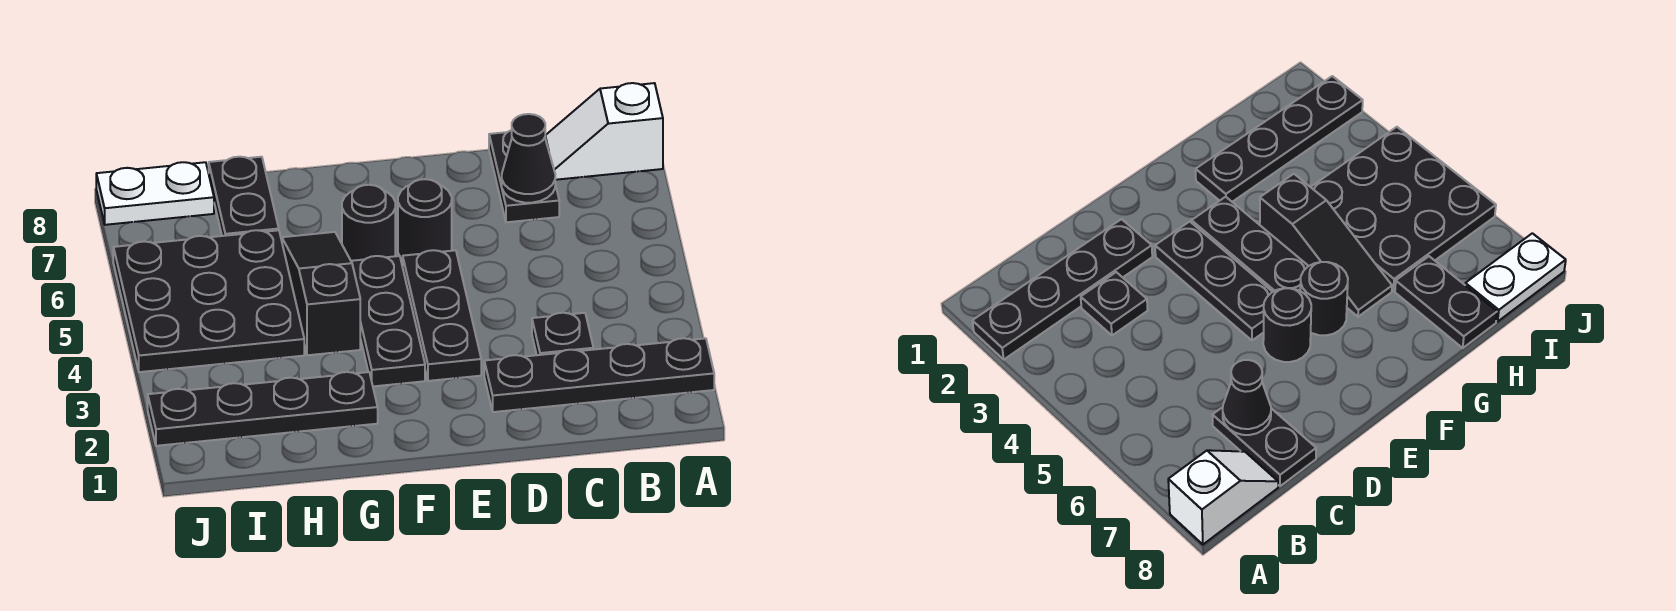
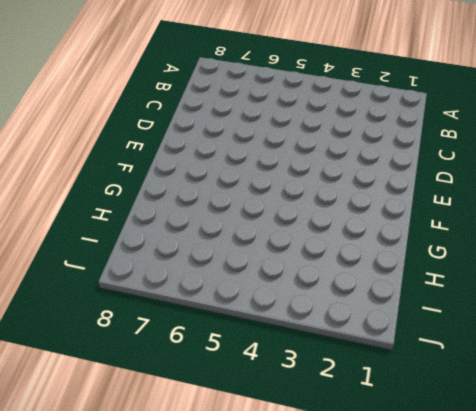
none -> black plate A2:D2 level 1
none -> white slope A8:B8 level 1 top A
none -> black plate C3 level 1

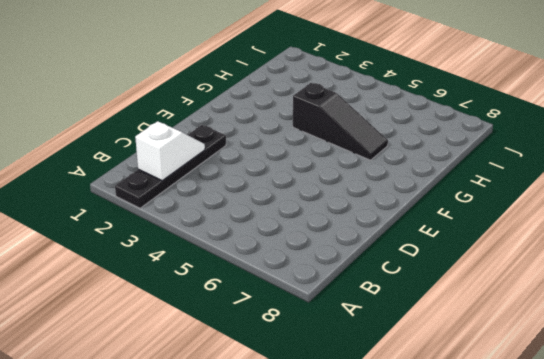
white slope B2:C2 level 2 top B -> white slope A8:B8 level 1 top A
none -> black plate C3 level 1
none -> black plate C7:C8 level 1
none -> black plate E3:E5 level 1

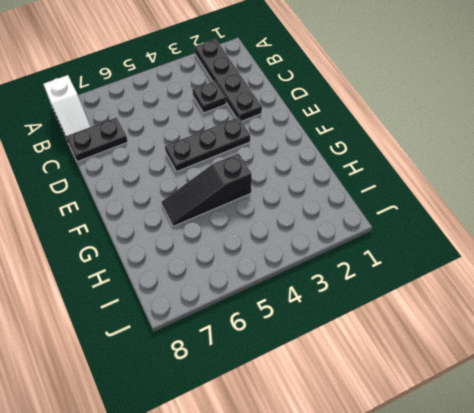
none -> black round brick E6 level 1
none -> black plate F3:F5 level 1
none -> black round brick F6 level 1

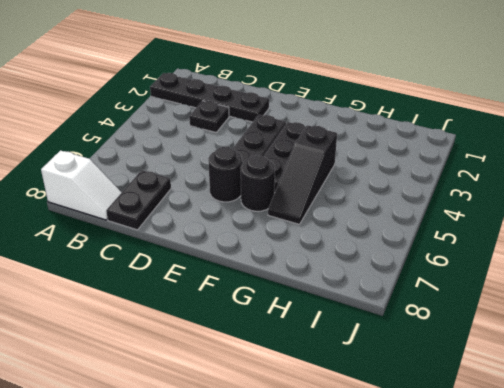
none -> black plate G2:J2 level 1
none -> black plate H4:J6 level 1
none -> black plate H7:H8 level 1

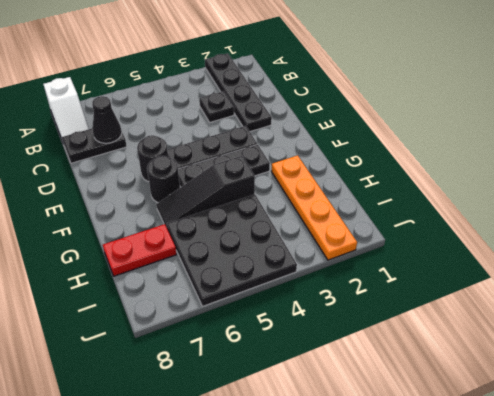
orange plate G2:J2 level 1 -> black plate G2:J2 level 1
red plate H7:H8 level 1 -> black plate H7:H8 level 1
none -> white plate I8:J8 level 1

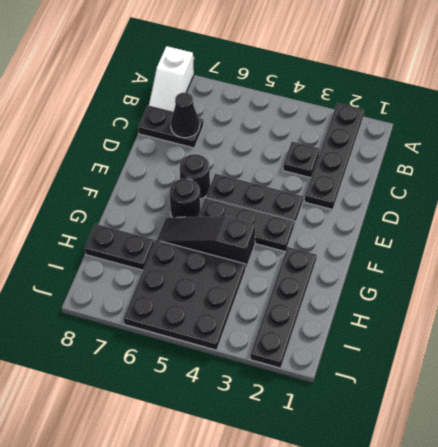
none -> white plate I8:J8 level 1

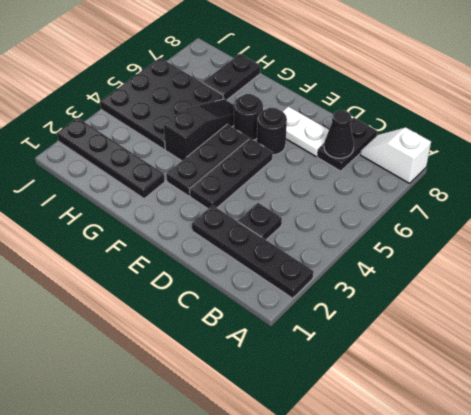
white plate D7:E7 level 1 -> white plate I8:J8 level 1

